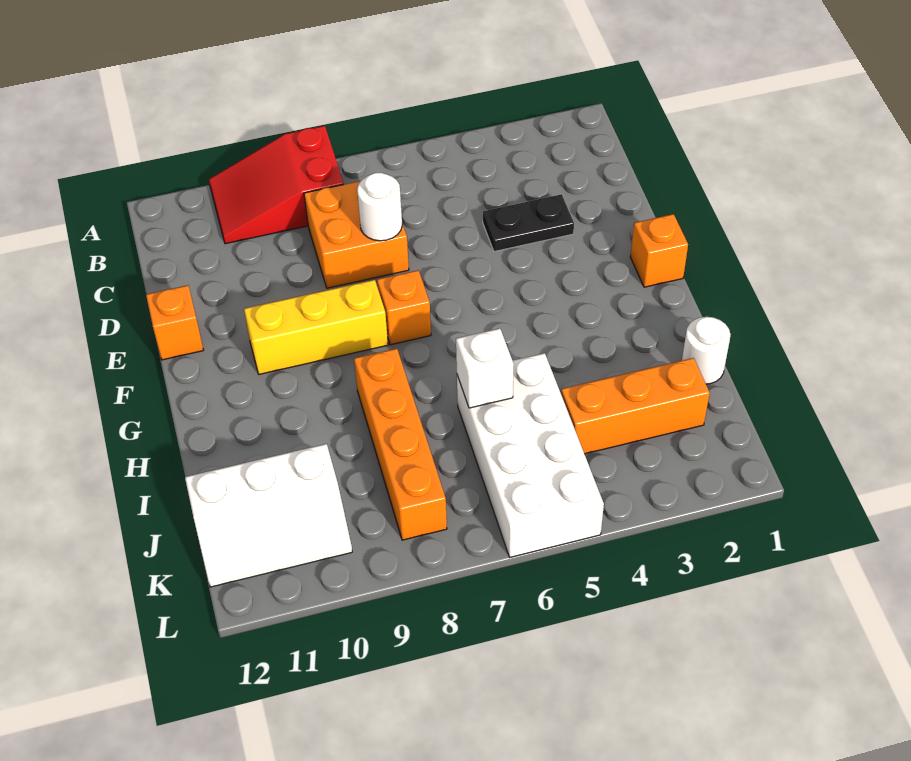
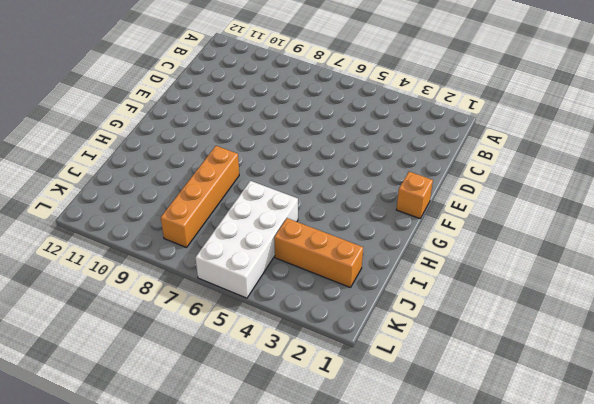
none -> red slope A8:B10 level 1 top 8
none -> orange brick C7:D8 level 1
none -> black plate D3:D4 level 1

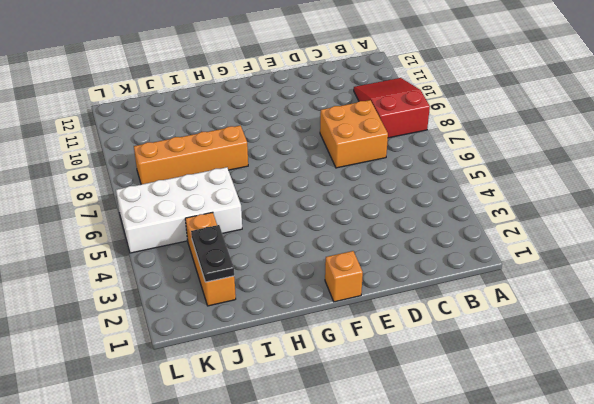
black plate J2:J3 level 2 -> black plate D3:D4 level 1
none -> orange brick E12 level 1
none -> orange brick F7 level 1
none -> yellow brick F8:F10 level 1

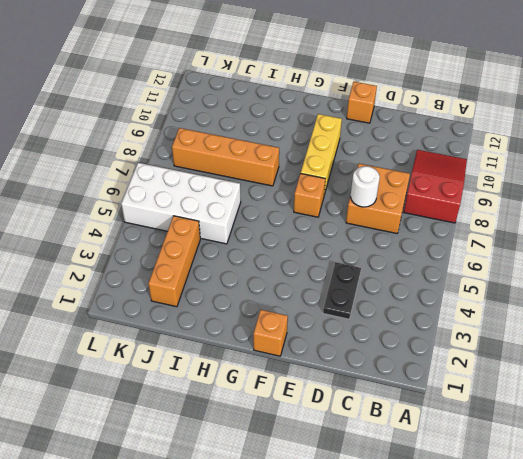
none -> white round brick I1 level 1
none -> white slope J10:K12 level 1 top J
none -> white brick I6 level 2

